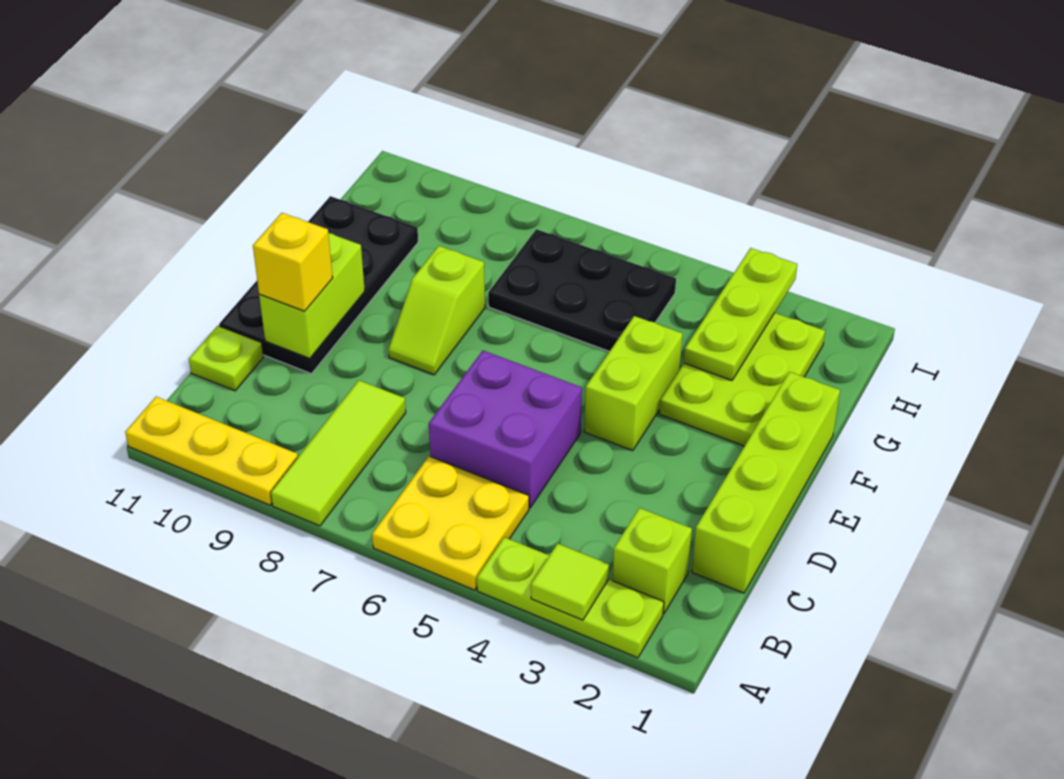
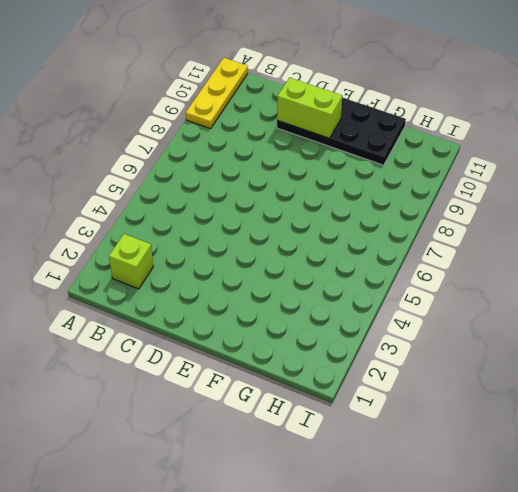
none -> lime plate A2:A4 level 1
none -> yellow plate A5:B6 level 1
none -> lime tile A8:C8 level 1

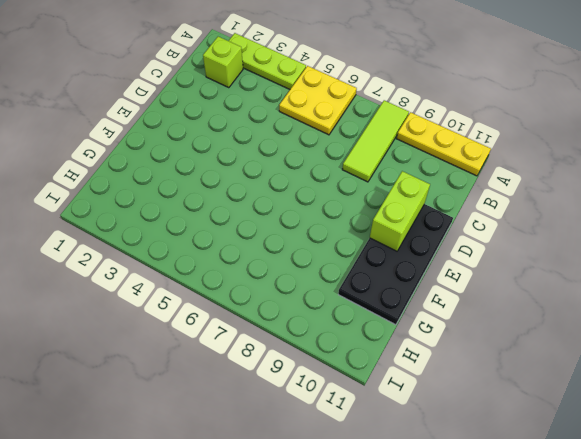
none -> lime brick C1:F1 level 1
none -> purple brick C5:D6 level 1
none -> lime plate C11 level 1

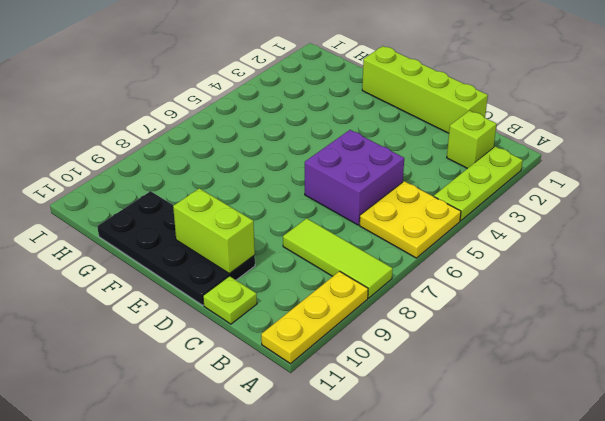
none -> lime brick E4:F4 level 1
none -> lime slope E8:F8 level 1 top F
none -> lime plate F2:H3 level 1

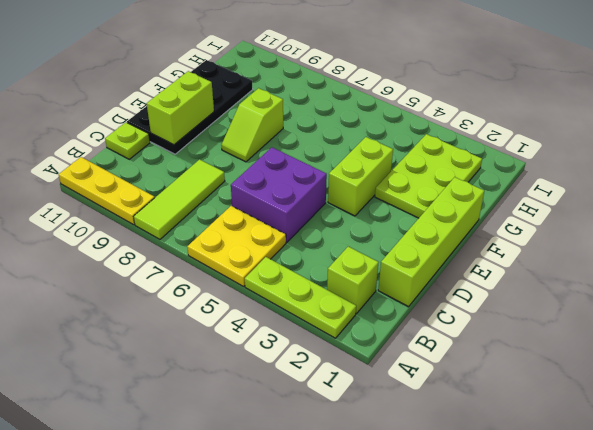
none -> black plate G5:H7 level 1
none -> lime tile A3 level 2
none -> lime plate G3:I3 level 2

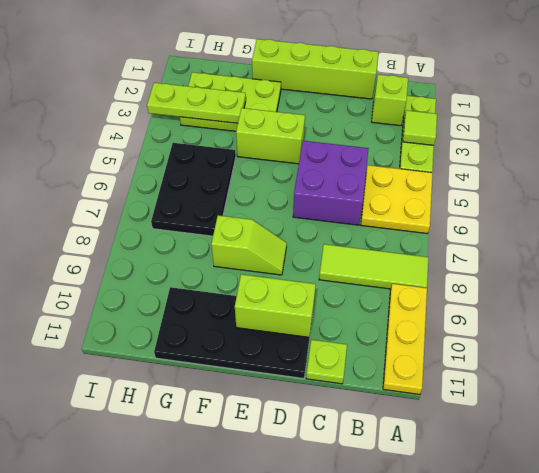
none -> yellow brick D10 level 3

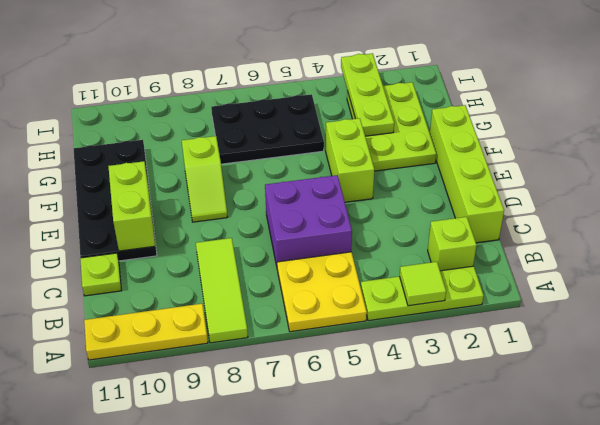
none -> yellow brick D10 level 3

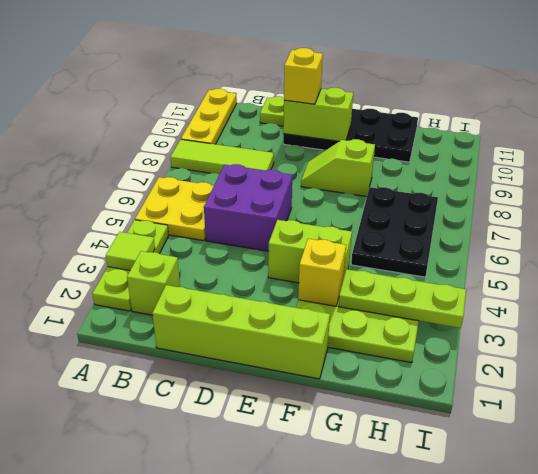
yellow brick F3 level 2 -> none

